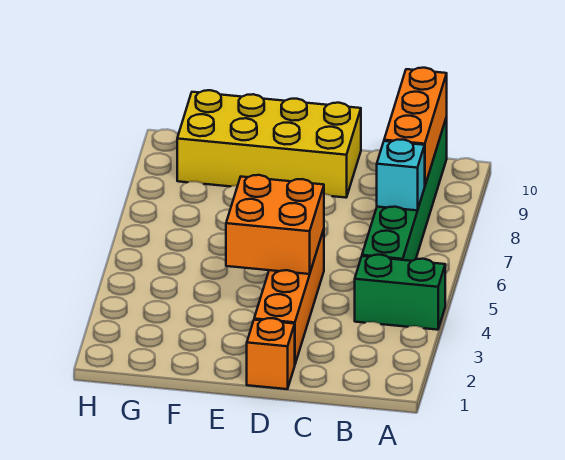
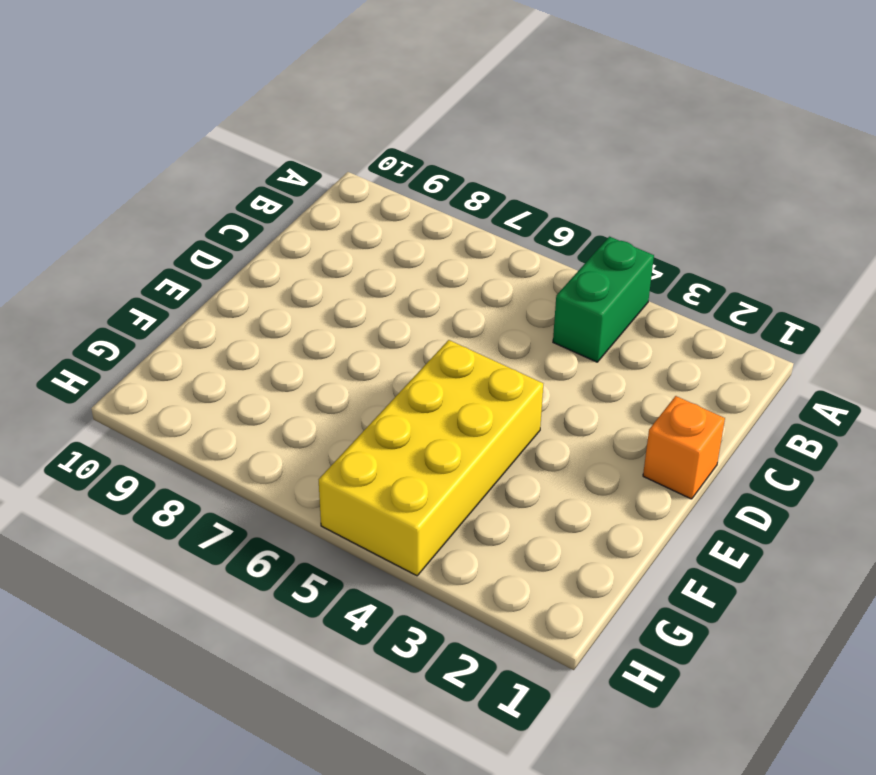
yellow brick E4:H5 level 1 -> yellow brick D9:G10 level 1
none -> green brick B5:B10 level 1
none -> orange brick D2:D5 level 1

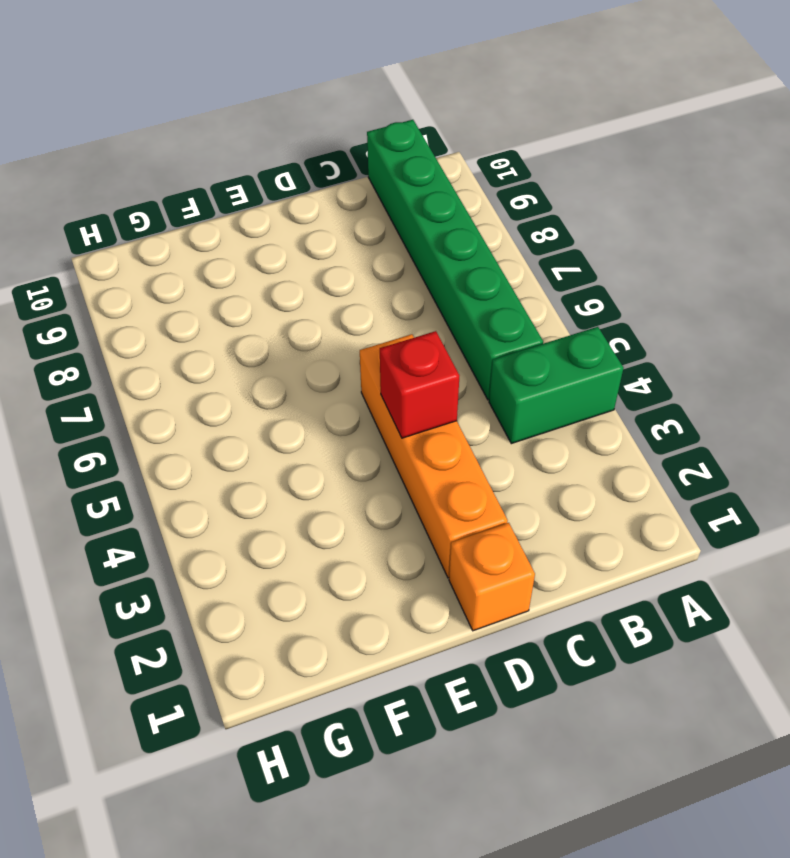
red brick D4 level 2 -> orange brick D4:E5 level 2
none -> yellow brick D9:G10 level 1
none -> cyan brick B7 level 2

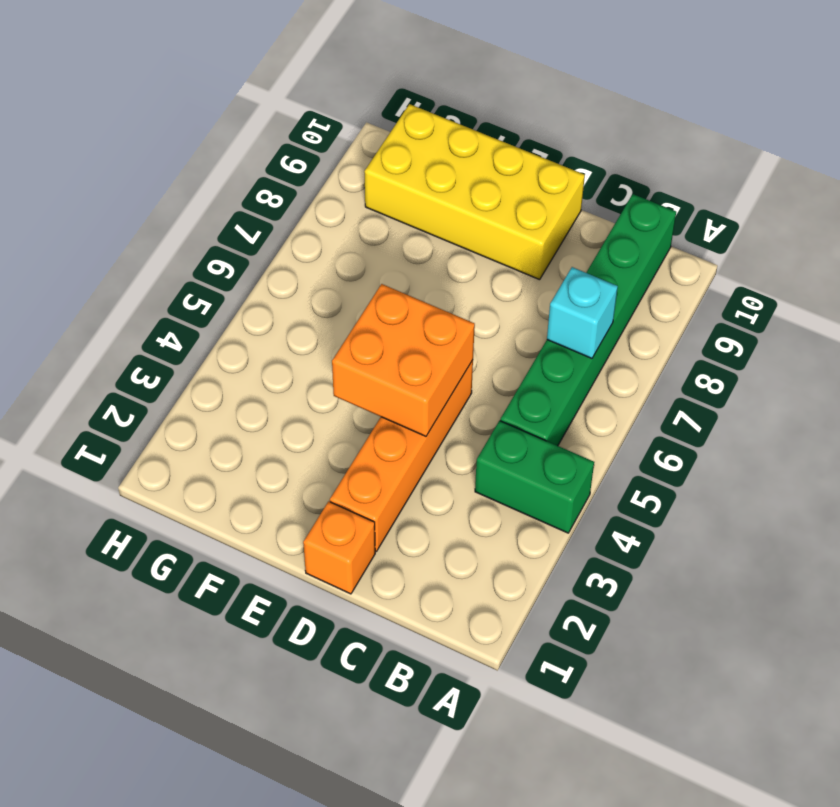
none -> orange brick B8:B10 level 2

